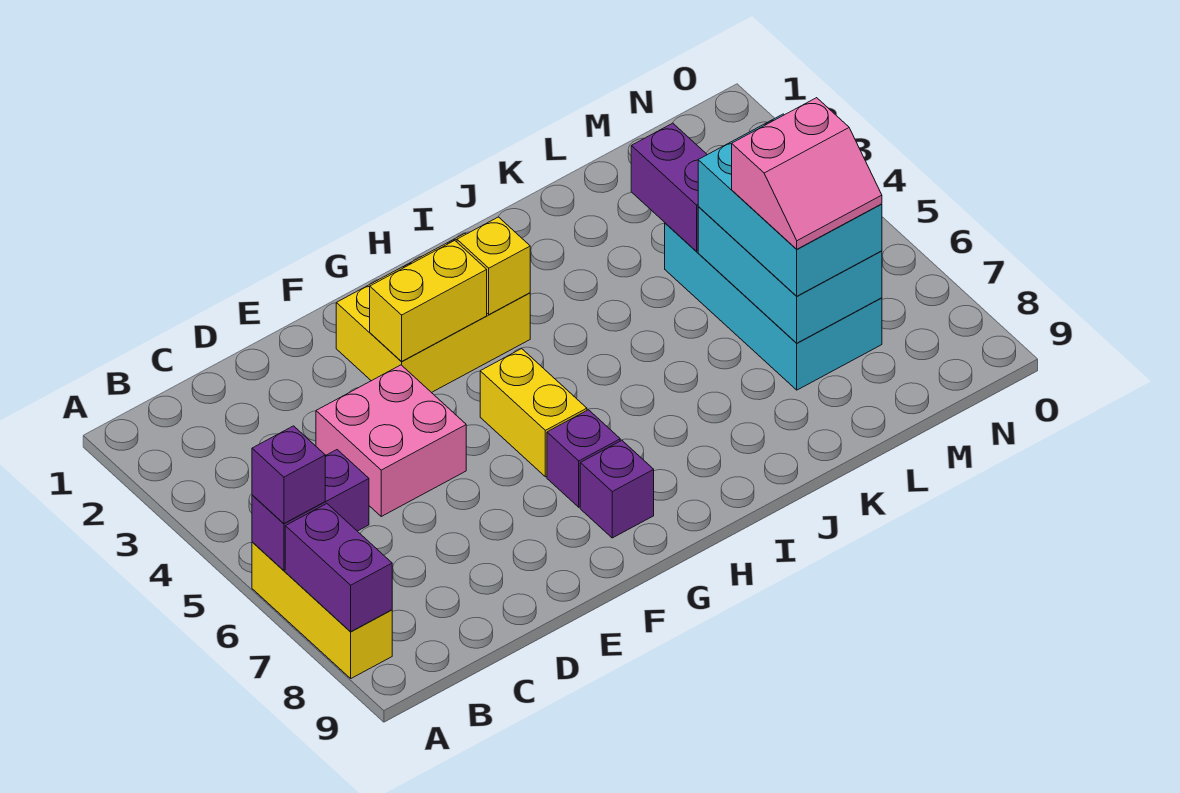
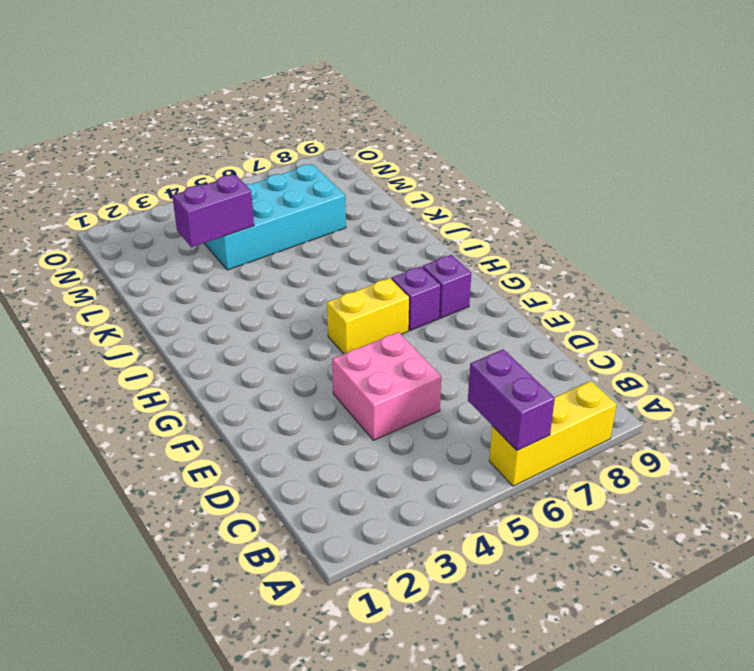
none -> yellow brick F2:H3 level 1
none -> purple brick A7:A8 level 2
none -> yellow brick F3:G3 level 2

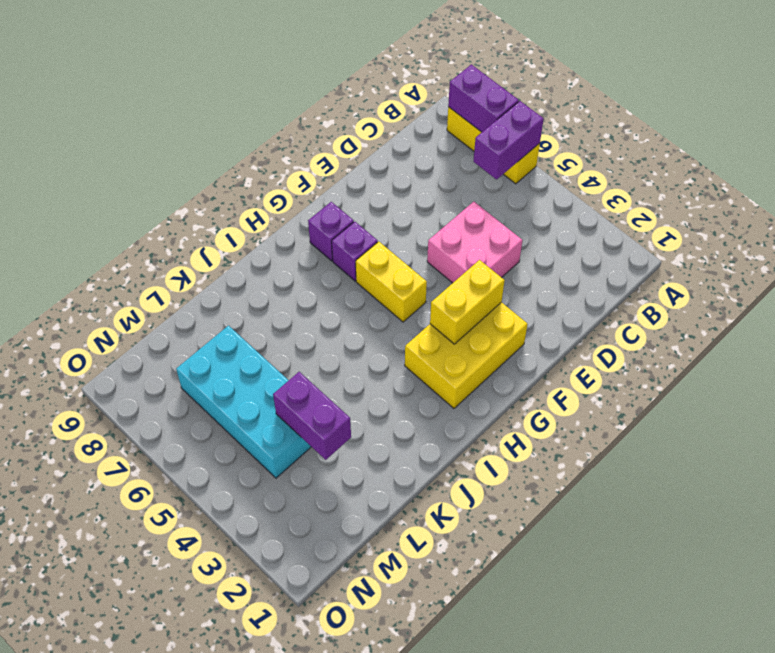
none -> yellow brick H3 level 2
none -> cyan brick L5:M7 level 2
none -> purple brick A6 level 3

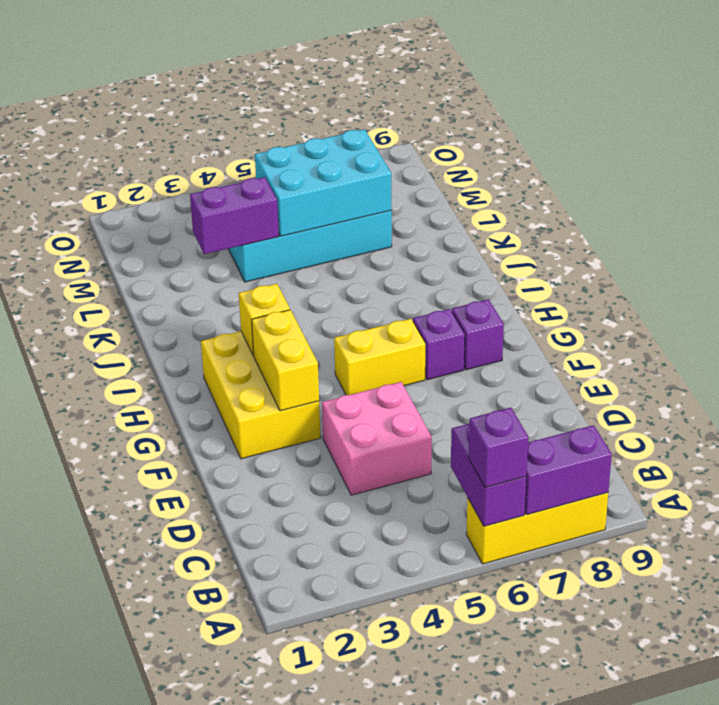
none -> cyan brick L5:M7 level 3
none -> pink slope L6:M7 level 4 top 6

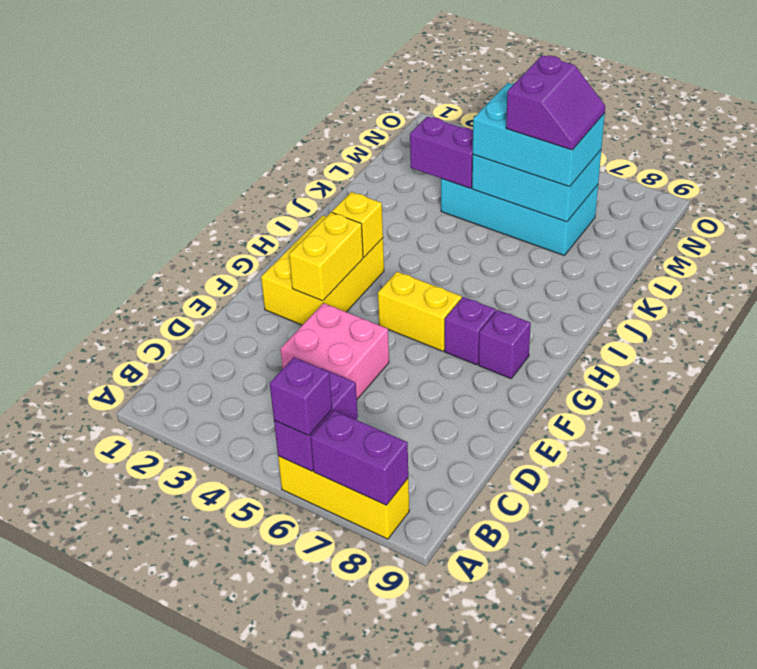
purple slope L6:M7 level 4 top 6 -> pink slope L6:M7 level 4 top 6

